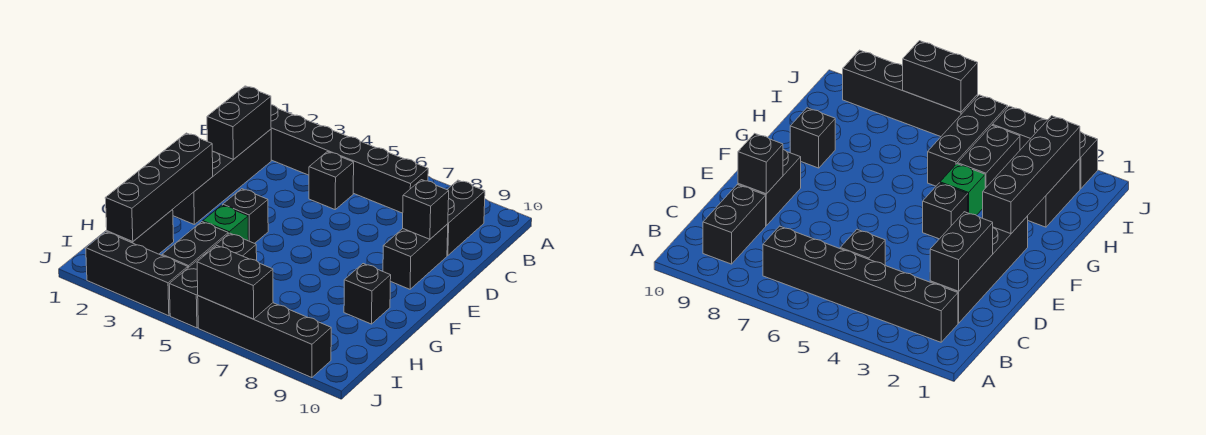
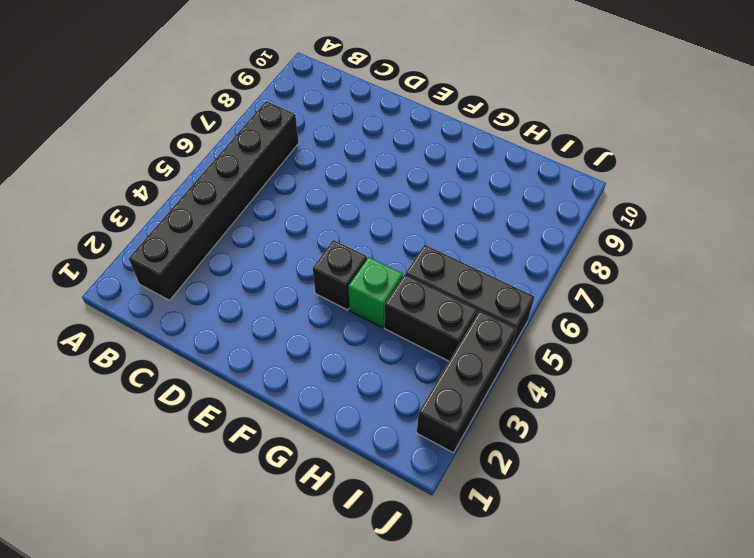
none -> black brick B9:C9 level 1
none -> black brick C2:F2 level 1
none -> black brick C5 level 1

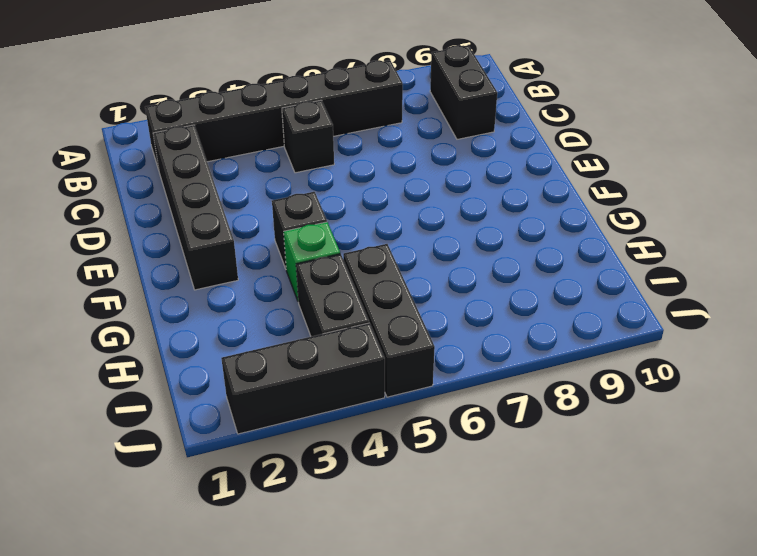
none -> black brick D9:E9 level 1
none -> black brick G9 level 1
none -> black brick H2:I2 level 1

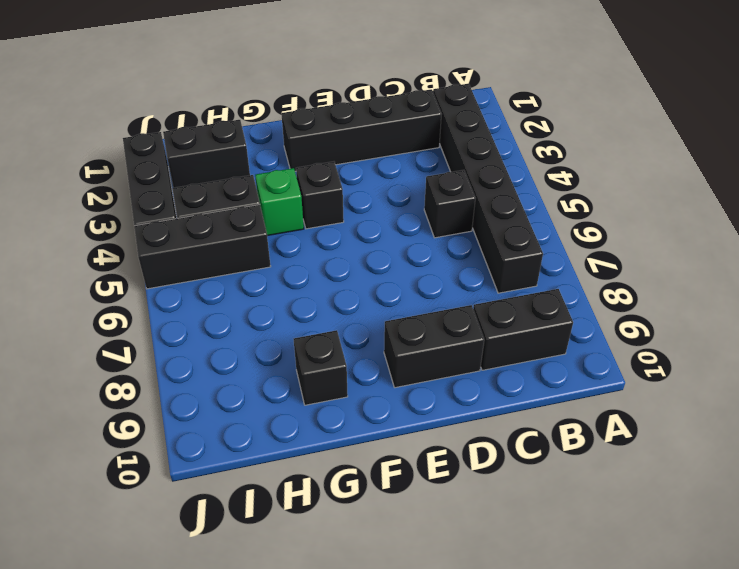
none -> black brick J6:J9 level 1
none -> black brick C2:D2 level 2
none -> black brick D9 level 2

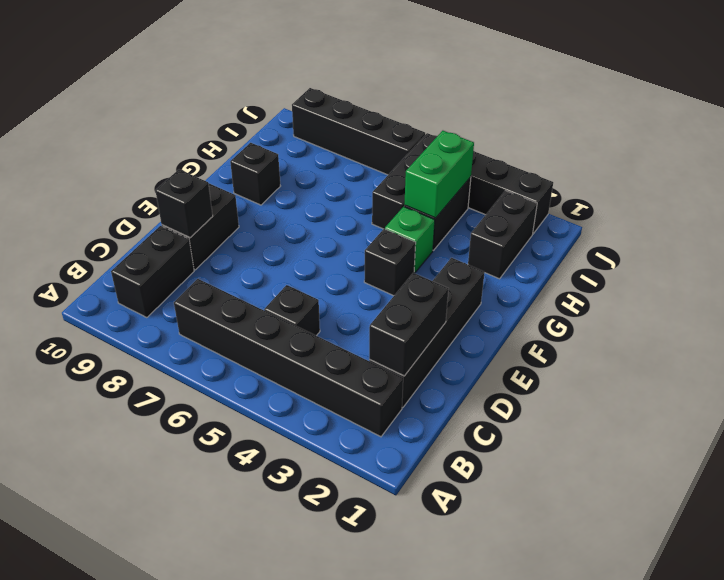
green brick H4:I4 level 2 -> none
none -> black brick F2:I2 level 2
none -> black brick J6:J7 level 2

